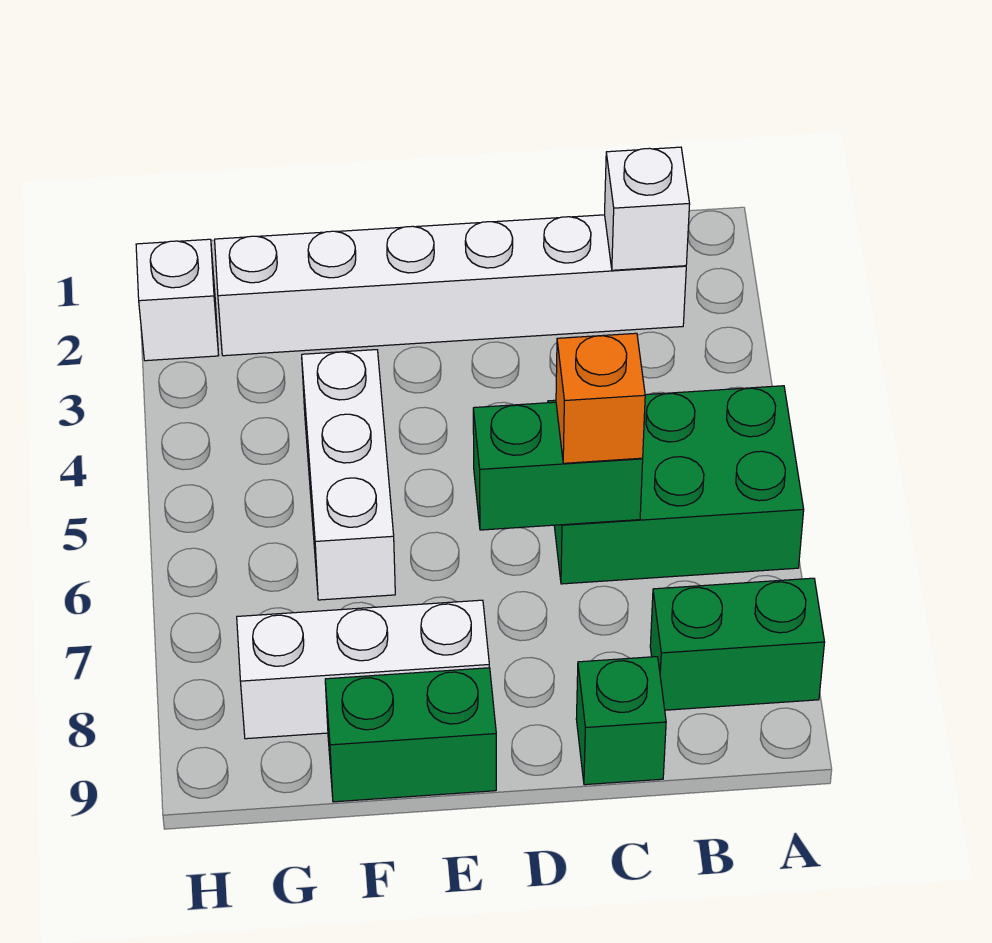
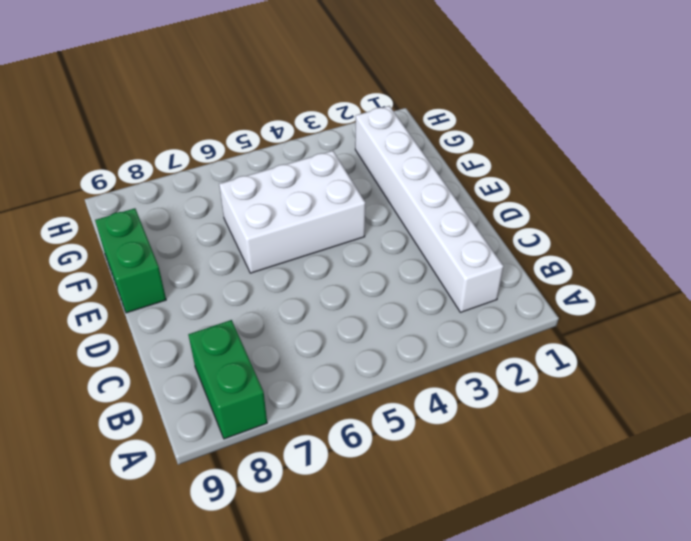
white brick E4:F6 level 1 -> white brick F4:F6 level 1
none -> green brick A5:C6 level 1
none -> green brick C9 level 1

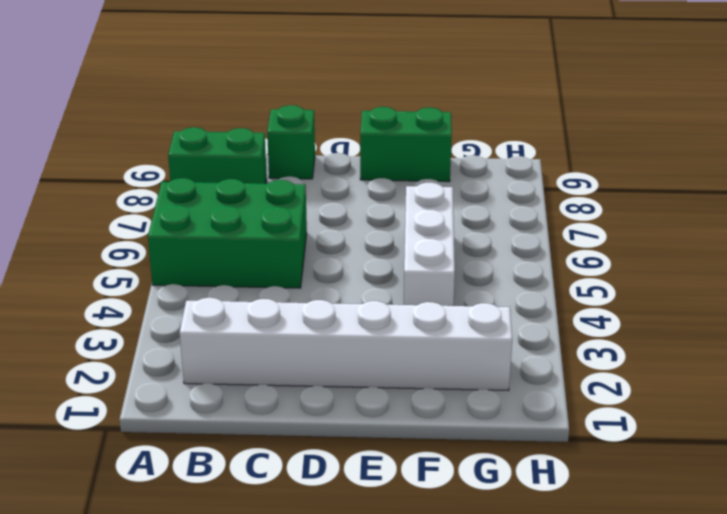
none -> white brick E8:G8 level 1
none -> white brick H2 level 1

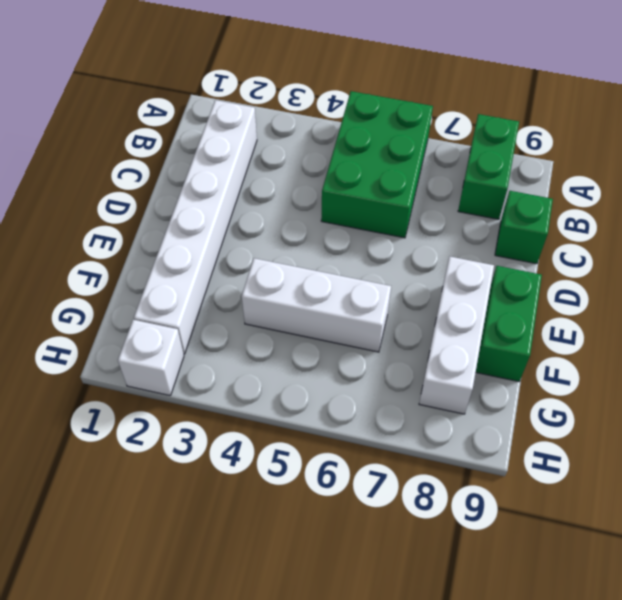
none -> white brick B2 level 2
none -> green brick C6:D6 level 2

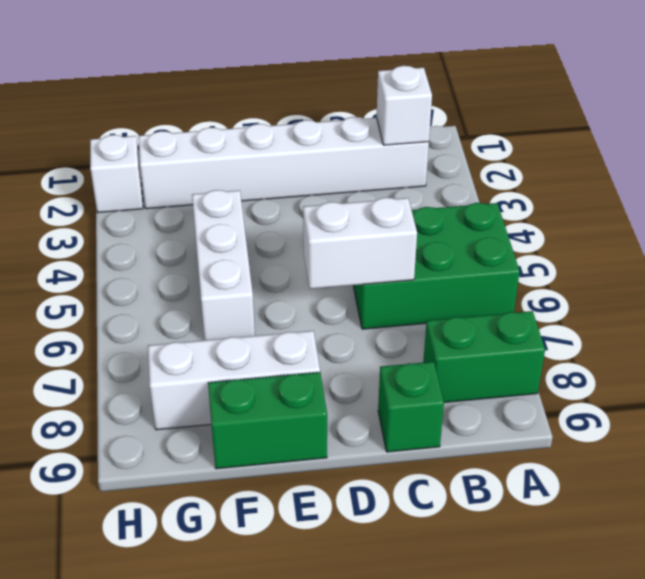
white brick C6:D6 level 2 -> green brick C6:D6 level 2
none -> orange brick C6 level 3

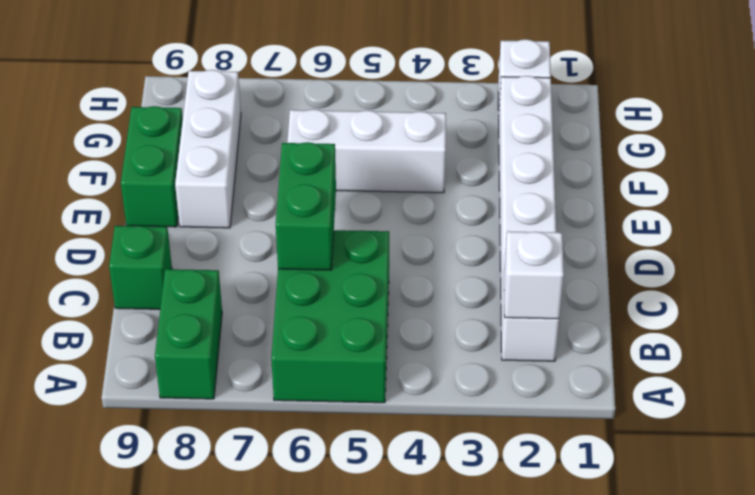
none -> orange brick C6 level 3

